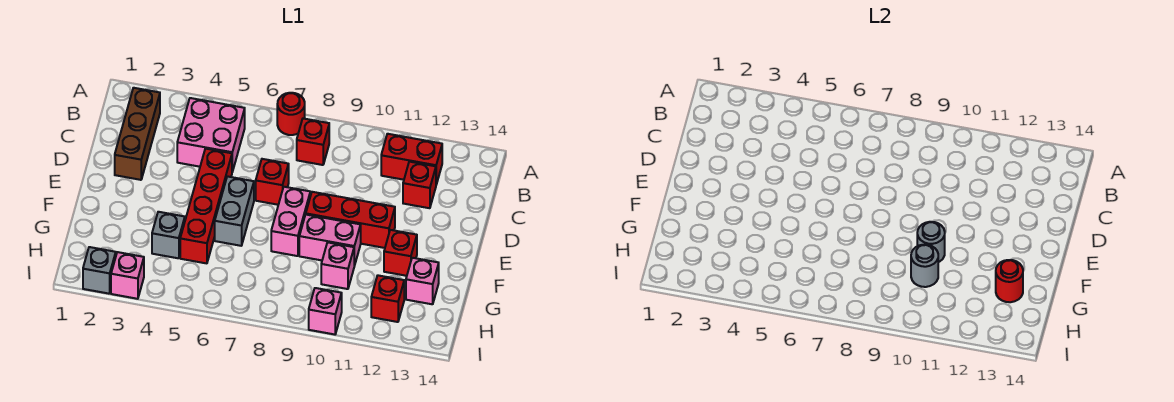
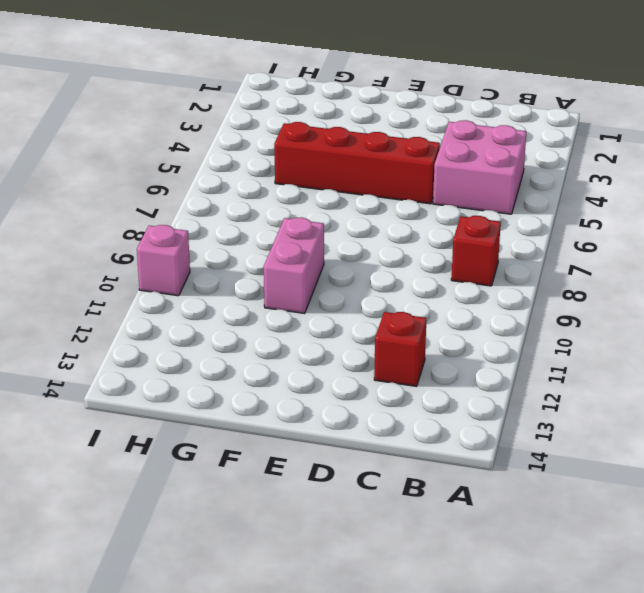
none -> red round brick A7 level 1
none -> brown brick B2:D2 level 1
none -> red brick B11:B12 level 1

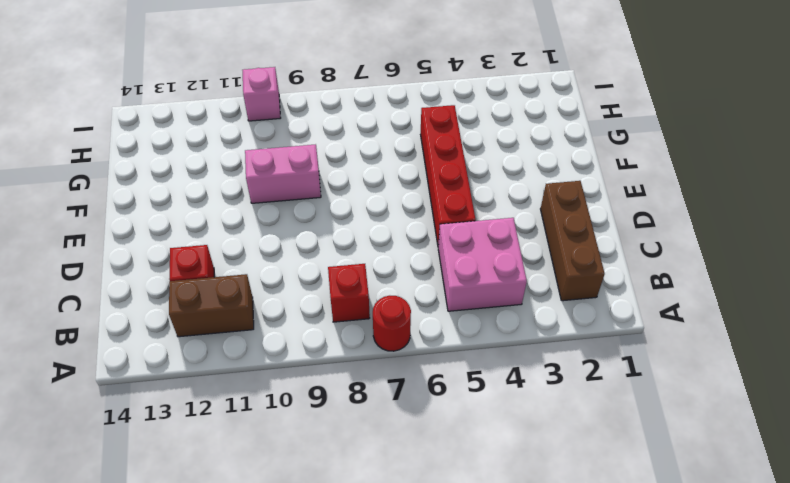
brown brick B11:B12 level 1 -> red brick B11:B12 level 1
none -> red brick D7 level 1
none -> grey brick E6:F6 level 1
none -> pink brick E8:F8 level 1

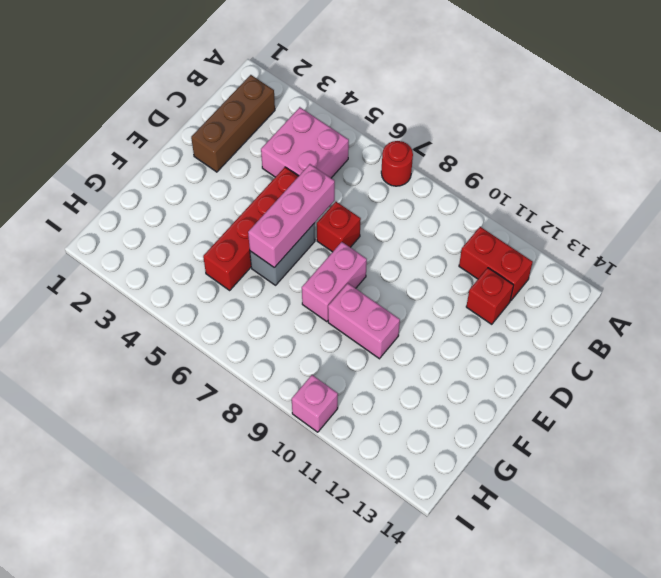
pink brick D6:F6 level 2 -> none
none -> red brick B8 level 1
none -> red brick E9:E11 level 1
none -> red brick F12 level 1

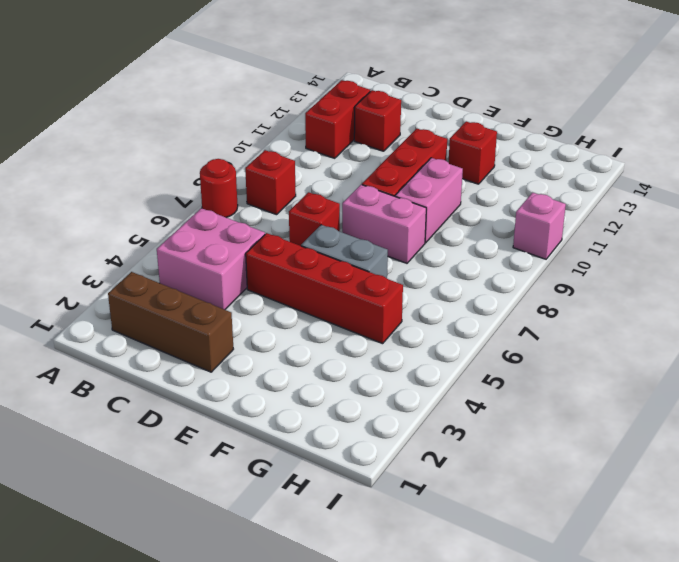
none -> grey brick G4 level 1
none -> pink brick G10 level 1
none -> pink brick G13 level 1

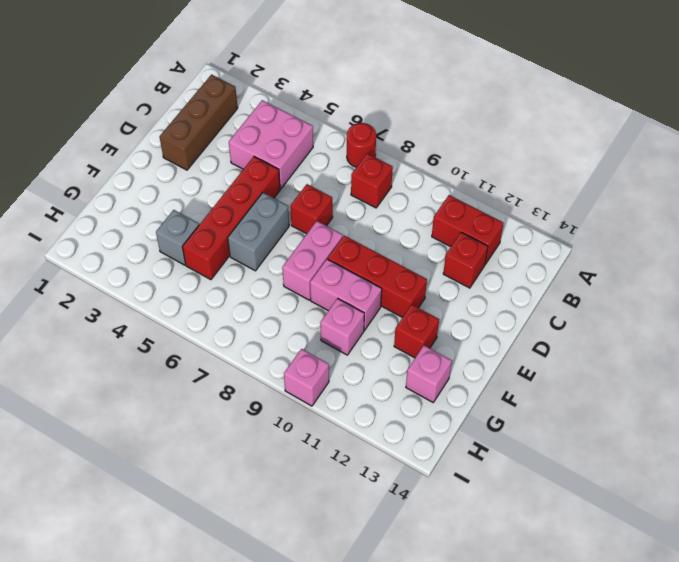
none -> red brick H12 level 1
none -> grey brick I2 level 1
none -> pink brick I3 level 1

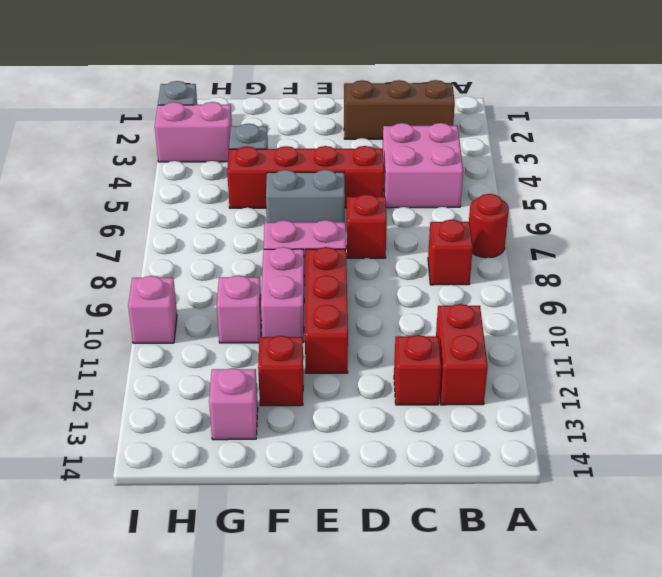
pink brick H3:I3 level 1 -> pink brick I3 level 1
none -> red brick H12 level 1
none -> grey round brick F10 level 2
none -> grey round brick G10 level 2

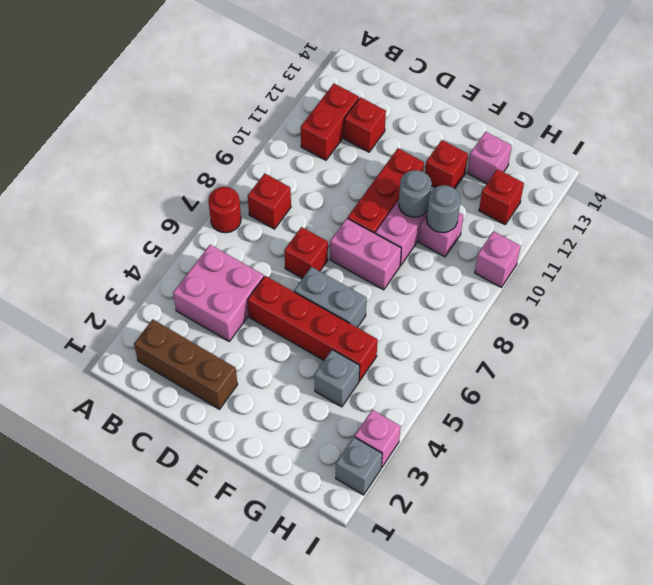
none -> red round brick G13 level 2

